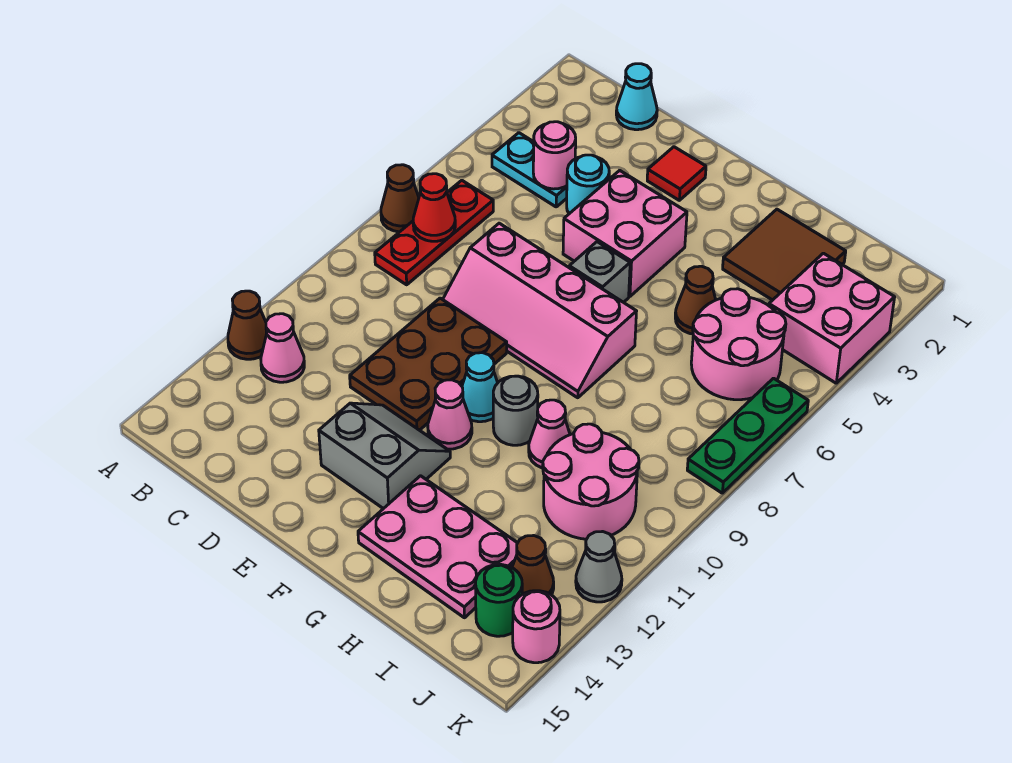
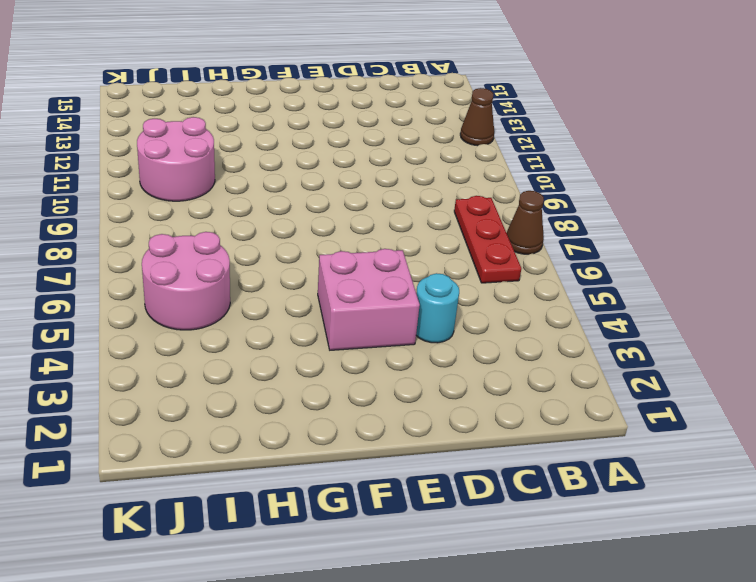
none -> cyan plate B4:C4 level 1
none -> pink cone B12 level 1
none -> cyan cone C1 level 1
none -> pink slope D7:G8 level 1 top 7

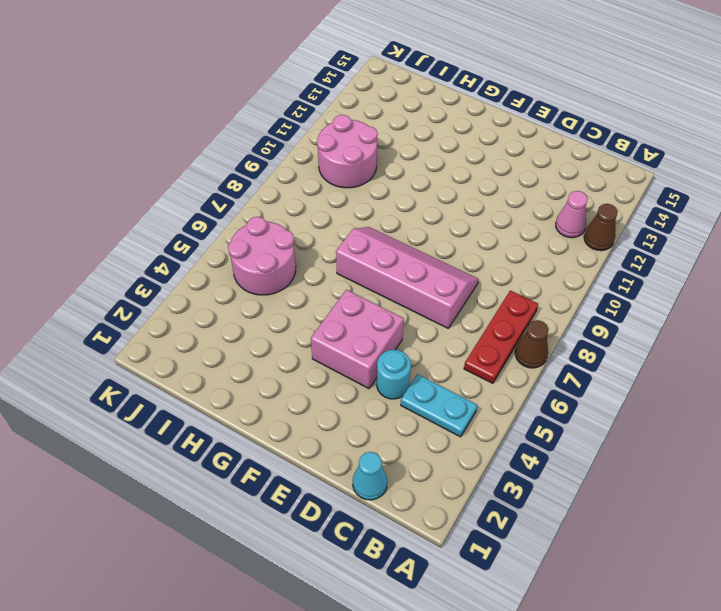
none -> brown plate D9:E11 level 1
none -> red tile E2 level 1
none -> grey slope E12:F13 level 1 top 13
none -> grey brick F6 level 1

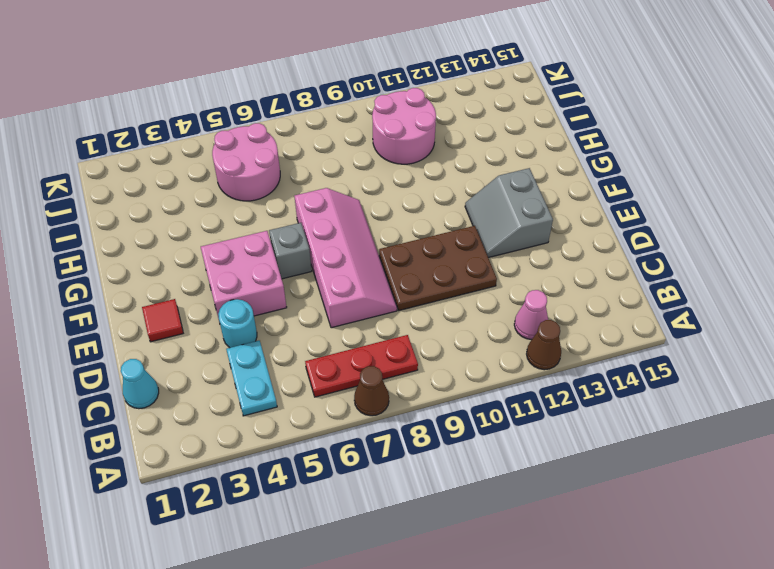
none -> cyan cone F10 level 1
none -> pink cone F11 level 1
none -> grey round brick G10 level 1
none -> pink plate G13:I14 level 1

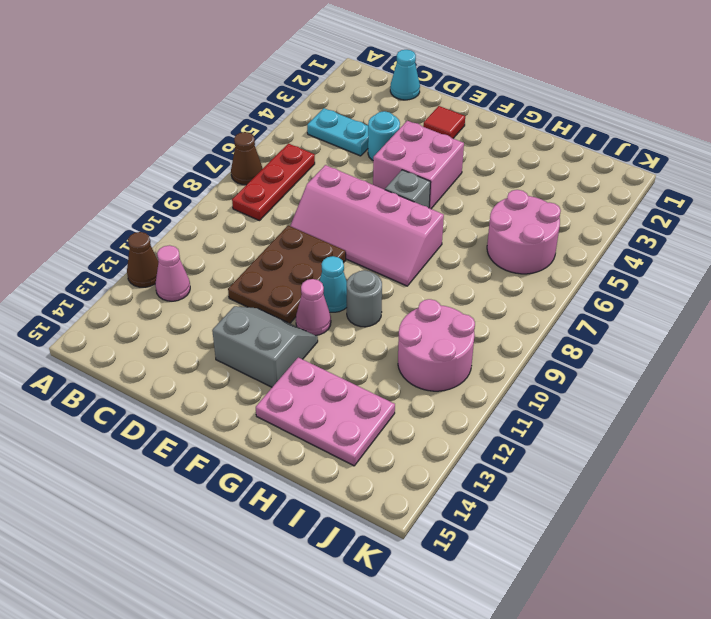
none -> brown tile H2:I3 level 1
none -> brown cone H5 level 1
none -> pink cone H10 level 1
none -> pink brick J3:K4 level 1

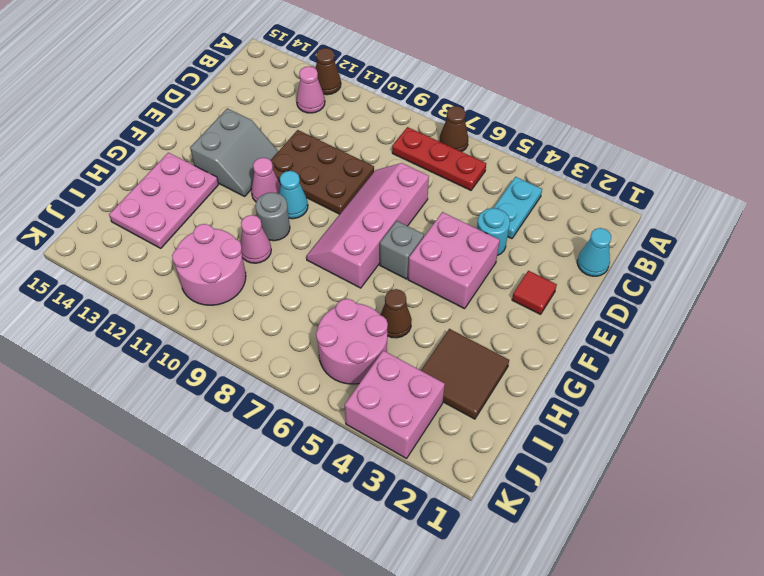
none -> brown cone J13 level 1
none -> green round brick J14 level 1
none -> green plate K6:K8 level 1
none -> grey cone K12 level 1

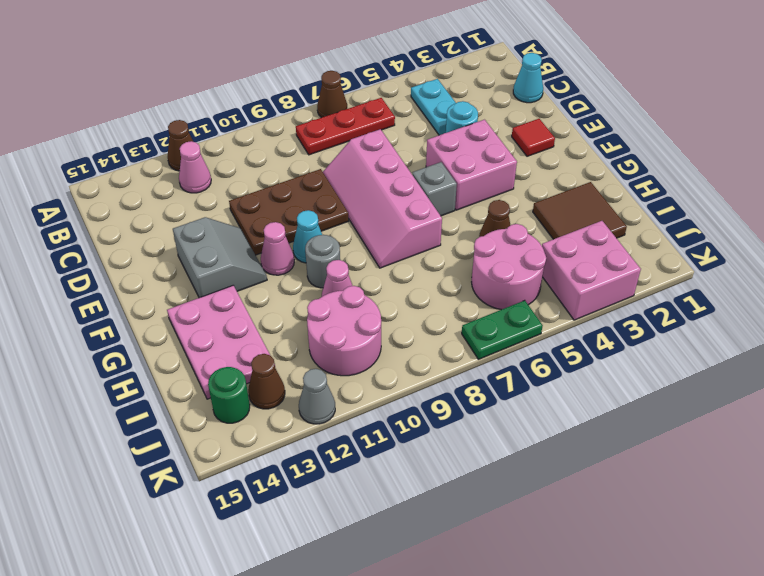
green plate K6:K7 level 1 -> green plate K6:K8 level 1
none -> pink round brick K14 level 1
none -> red cone B7 level 2
none -> pink round brick C4 level 2

